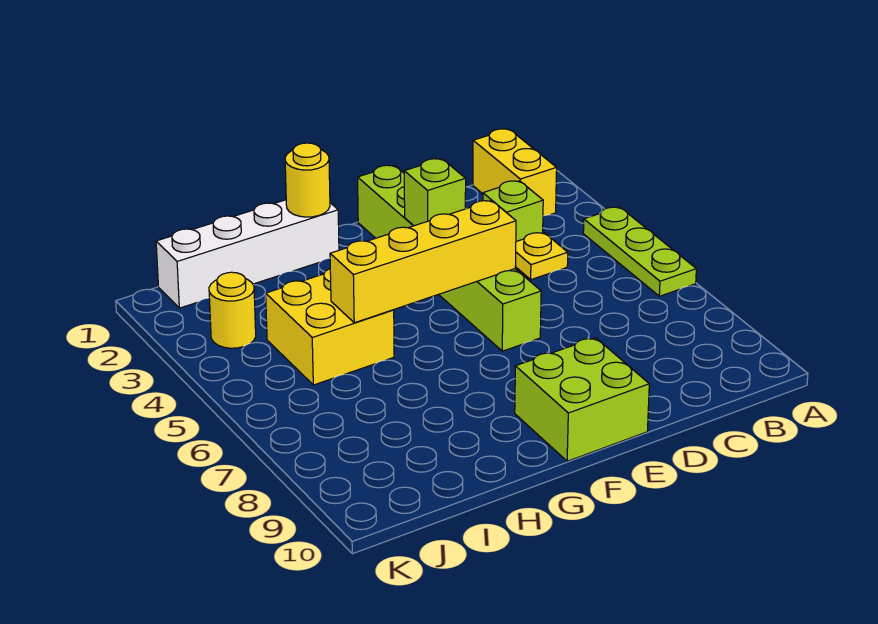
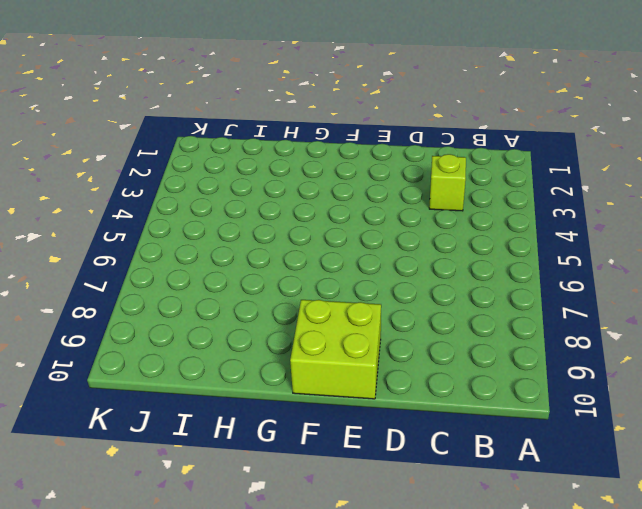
none -> lime plate A4:A6 level 1
none -> yellow brick B1:B2 level 1
none -> yellow plate C4 level 1

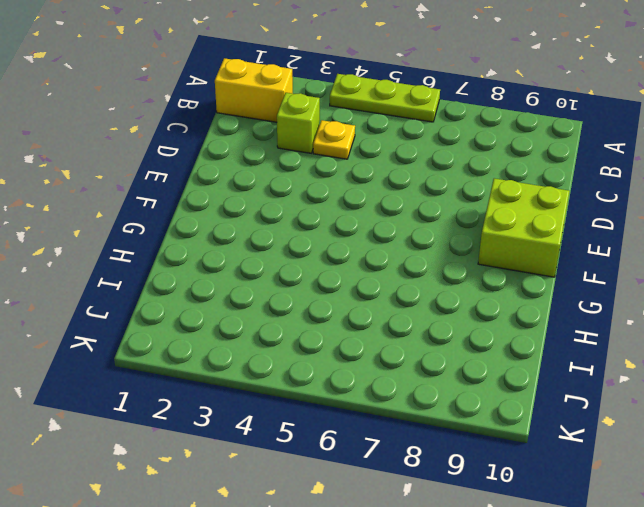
none -> lime brick E1:E6 level 1
none -> white brick G1:J1 level 1
none -> yellow brick H4:I5 level 1

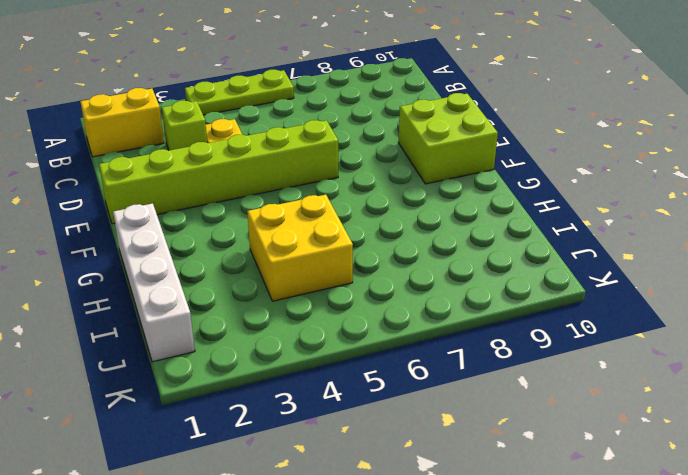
none -> yellow round brick J3 level 1
none -> lime brick E3 level 2
none -> yellow brick E5:H5 level 2

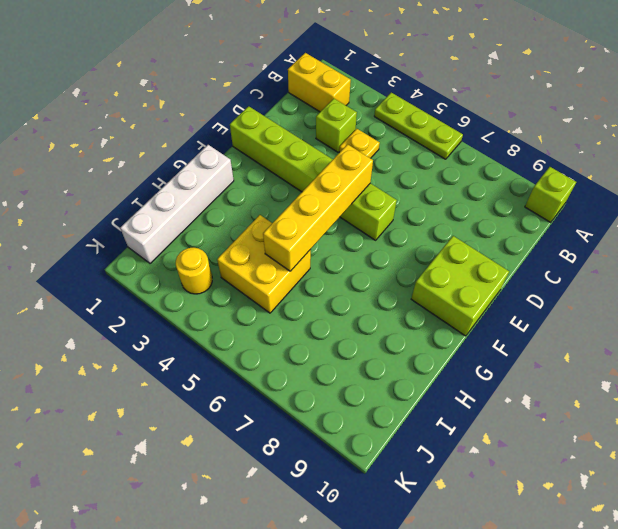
lime brick A10 level 1 -> lime brick E3 level 2
none -> yellow round brick G1 level 2

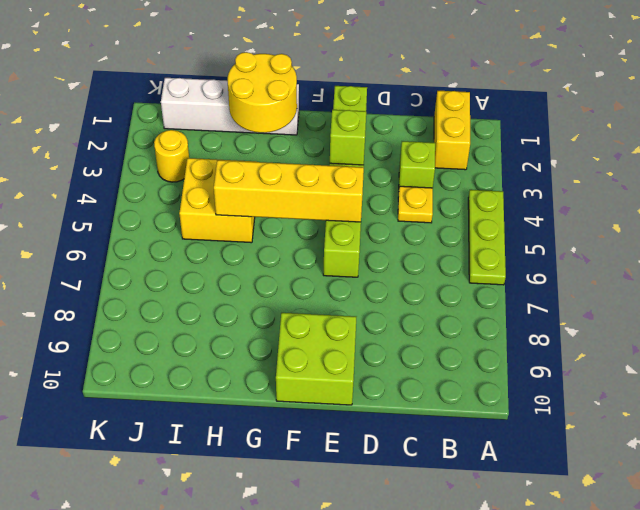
yellow round brick G1:H2 level 2 -> yellow round brick G1 level 2

